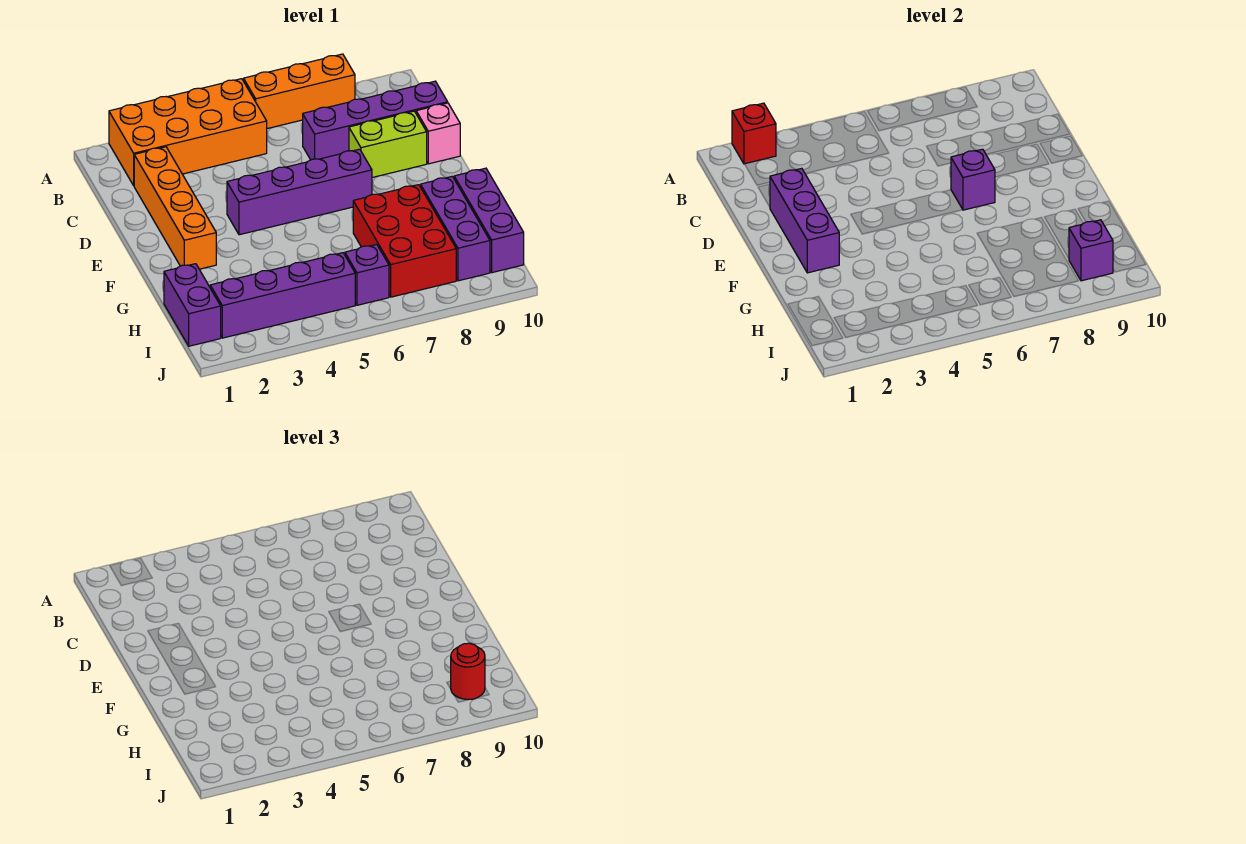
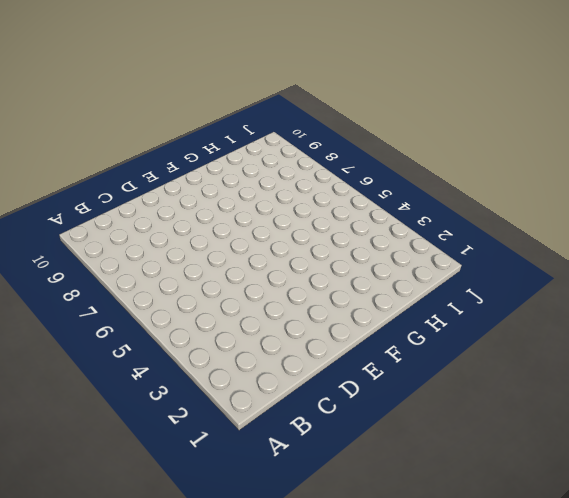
none -> orange brick A2:B5 level 1
none -> orange brick A6:A8 level 1
none -> orange brick C2:F2 level 1

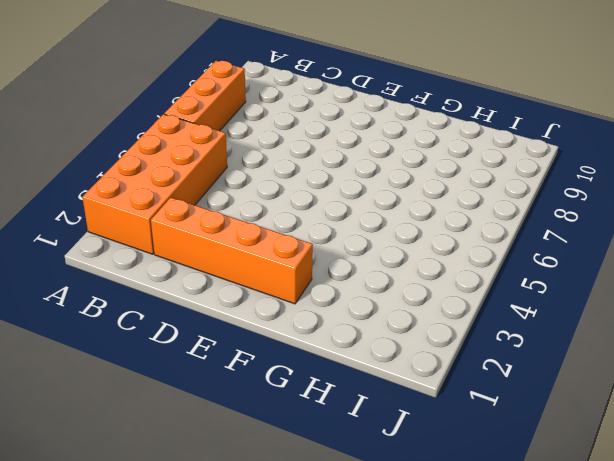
none -> purple brick C7:C10 level 1
none -> lime brick D8:D9 level 1
none -> pink brick D10 level 1

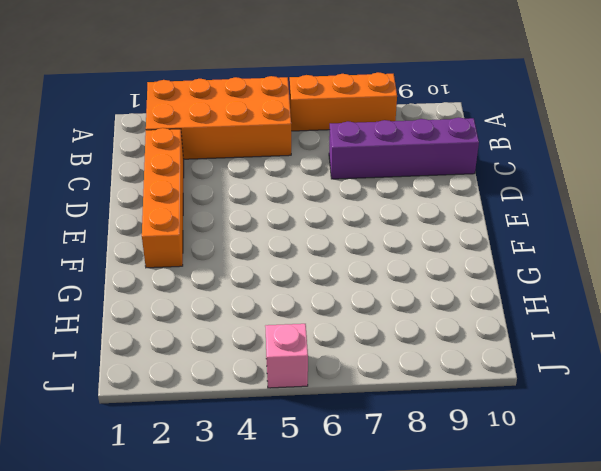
pink brick J5 level 1 -> pink brick D10 level 1
none -> lime brick D8:D9 level 1
none -> purple brick E4:E7 level 1
none -> red brick G7:I8 level 1

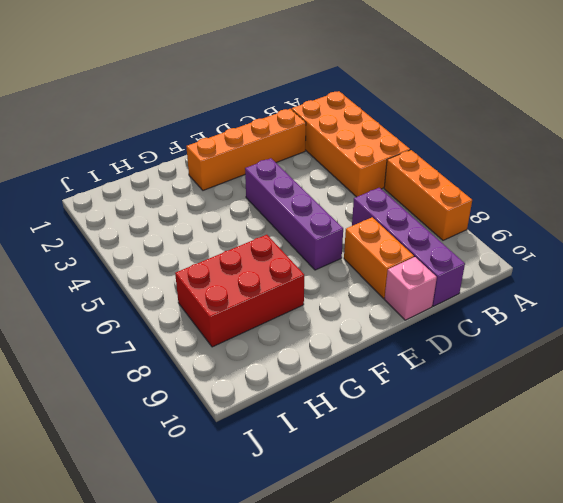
orange brick D8:D9 level 1 -> lime brick D8:D9 level 1
none -> purple brick G9:I9 level 1
none -> purple brick G10:I10 level 1
none -> purple brick H1:I1 level 1

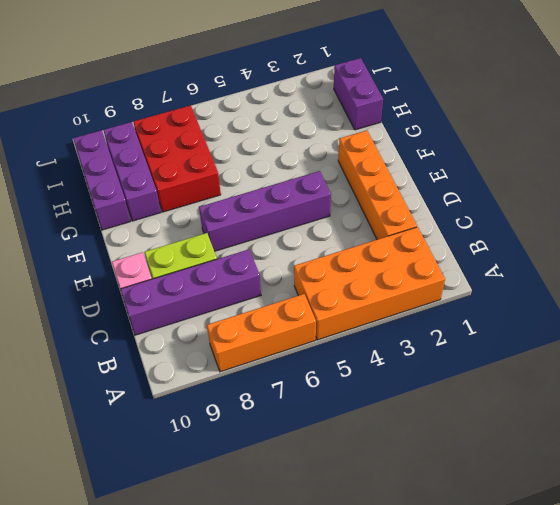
none -> purple brick I2:I5 level 1
none -> purple brick I6 level 1
none -> red brick A2 level 2

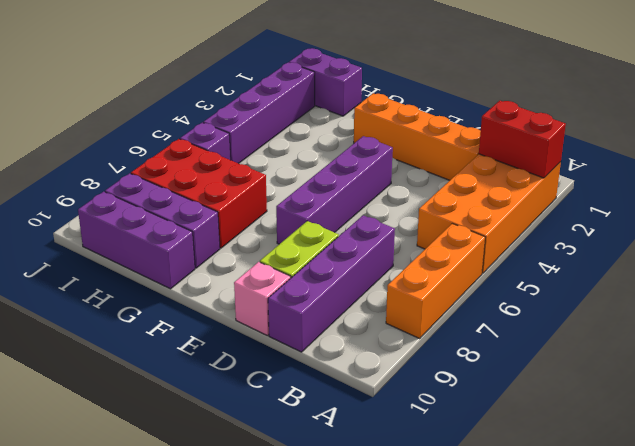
red brick A2:B2 level 2 -> red brick A2 level 2
none -> purple brick D2:F2 level 2
none -> purple brick E7 level 2
none -> purple brick I9 level 2

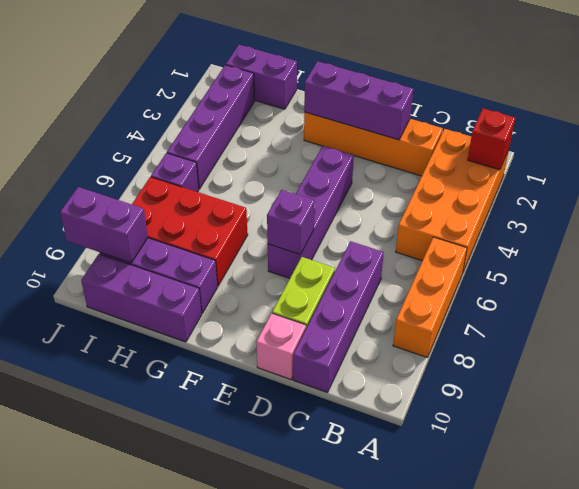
purple brick I9:J9 level 2 -> purple brick I9 level 2
none -> red round brick I9 level 3

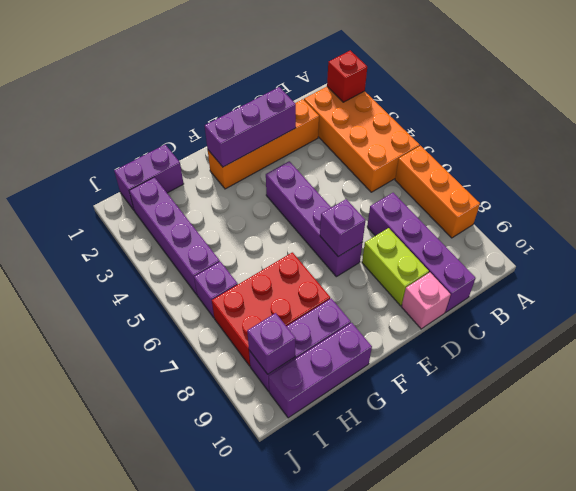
none -> red round brick I9 level 3

